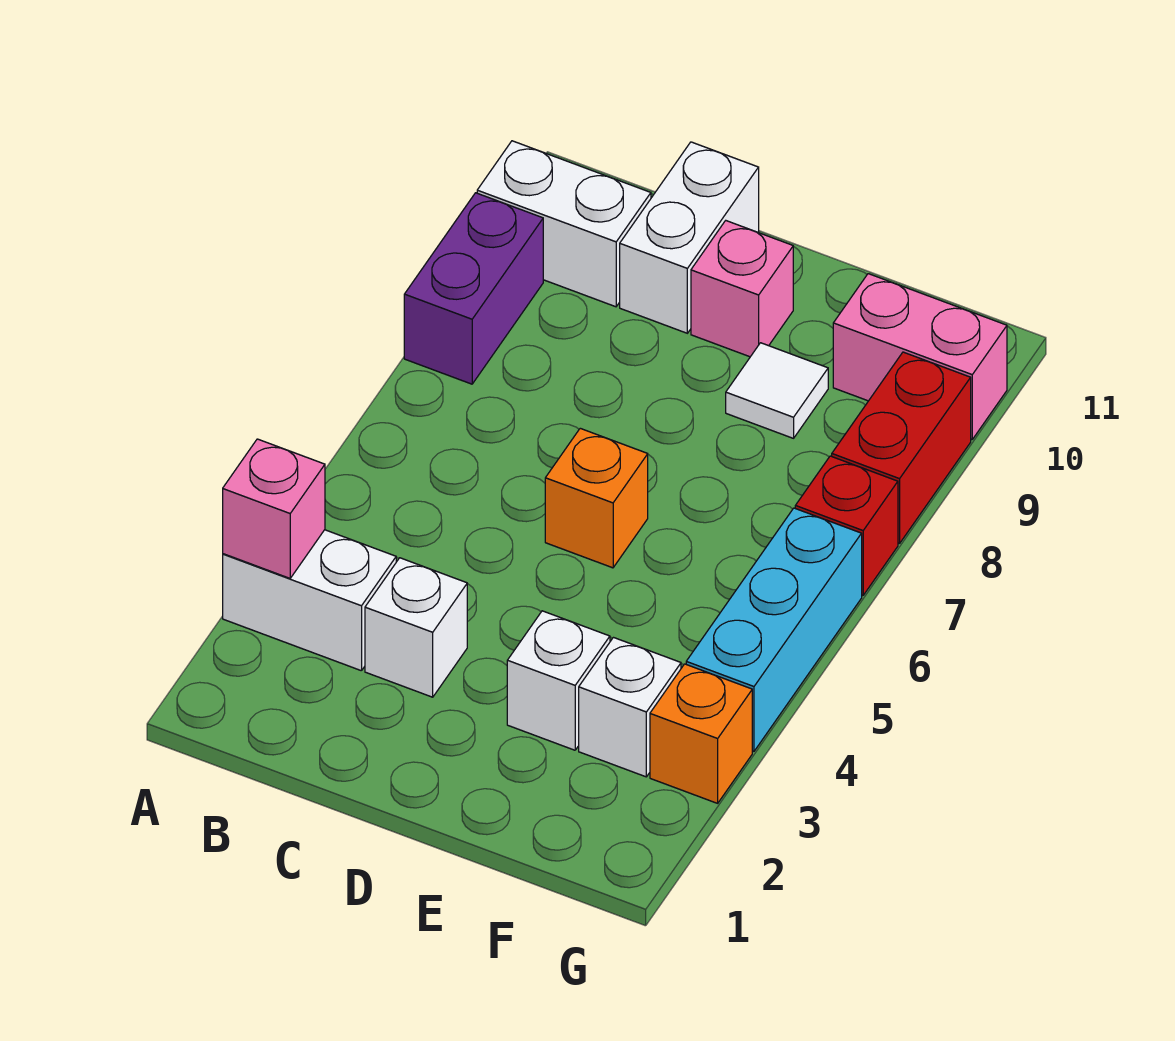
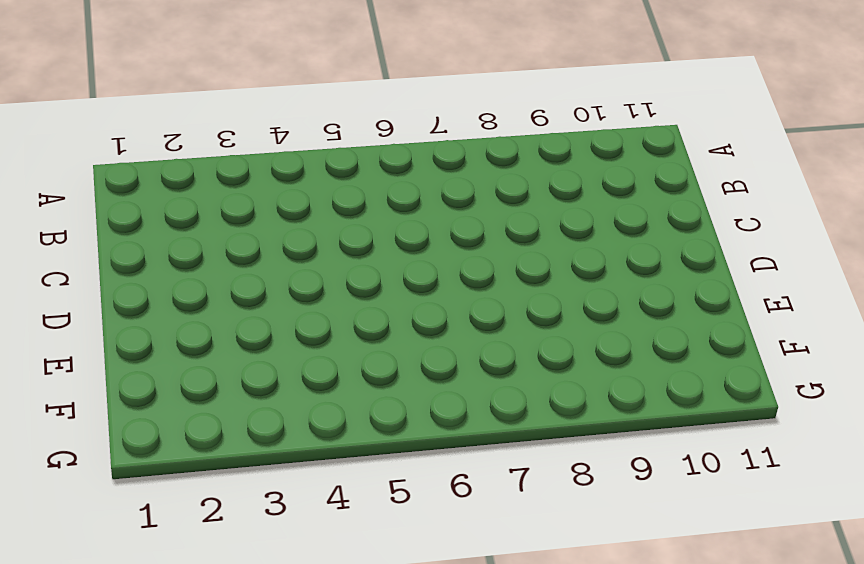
none -> white brick A3:B3 level 1
none -> purple brick A8:A9 level 1
none -> white brick A10:B10 level 1

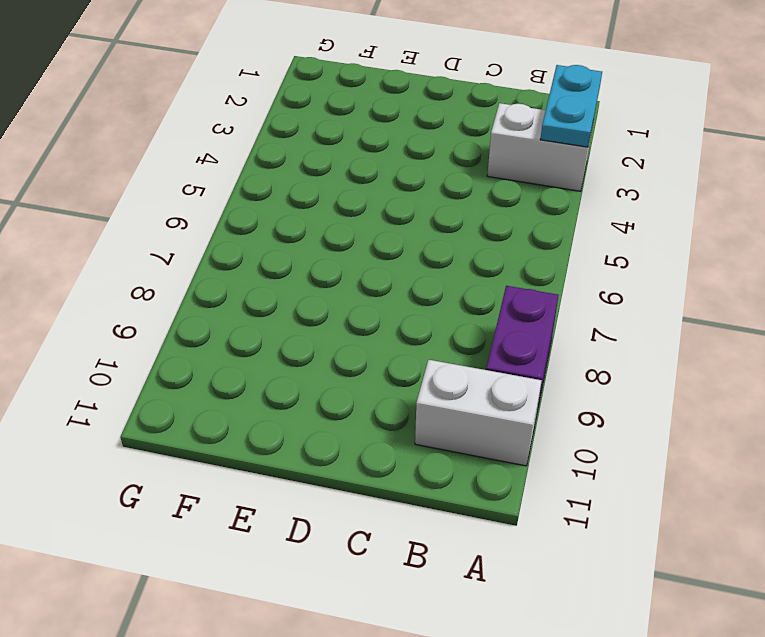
cyan plate A2:A3 level 2 -> pink brick A3 level 2
none -> white brick C3 level 1
none -> white brick C10:C11 level 1
none -> orange brick D6 level 1

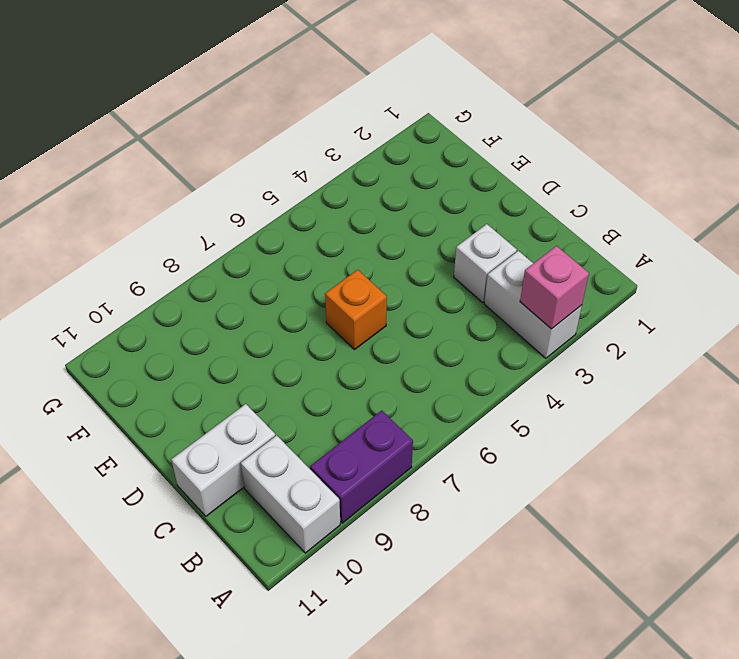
none -> pink brick D10 level 1
none -> white brick E3 level 1
none -> white tile E9 level 1

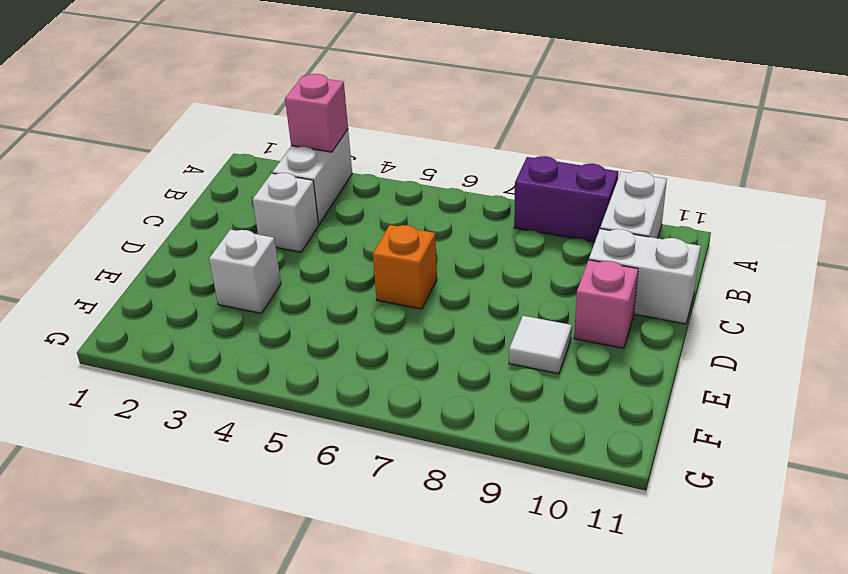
none -> white brick F3 level 1
none -> pink brick F10:G10 level 1
none -> orange brick G3 level 1

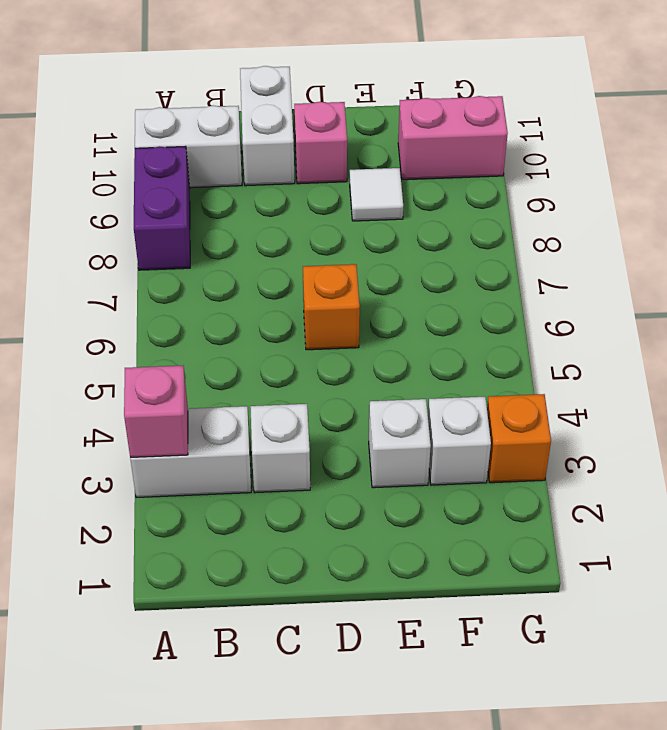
none -> cyan brick G4:G6 level 1
none -> red brick G7 level 1
none -> red brick G8:G9 level 1

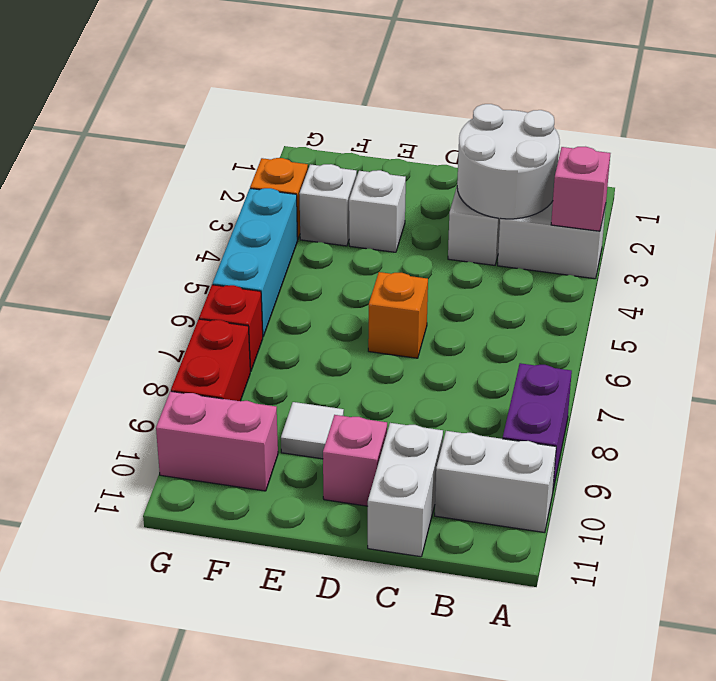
white round brick B2:C3 level 2 -> none

